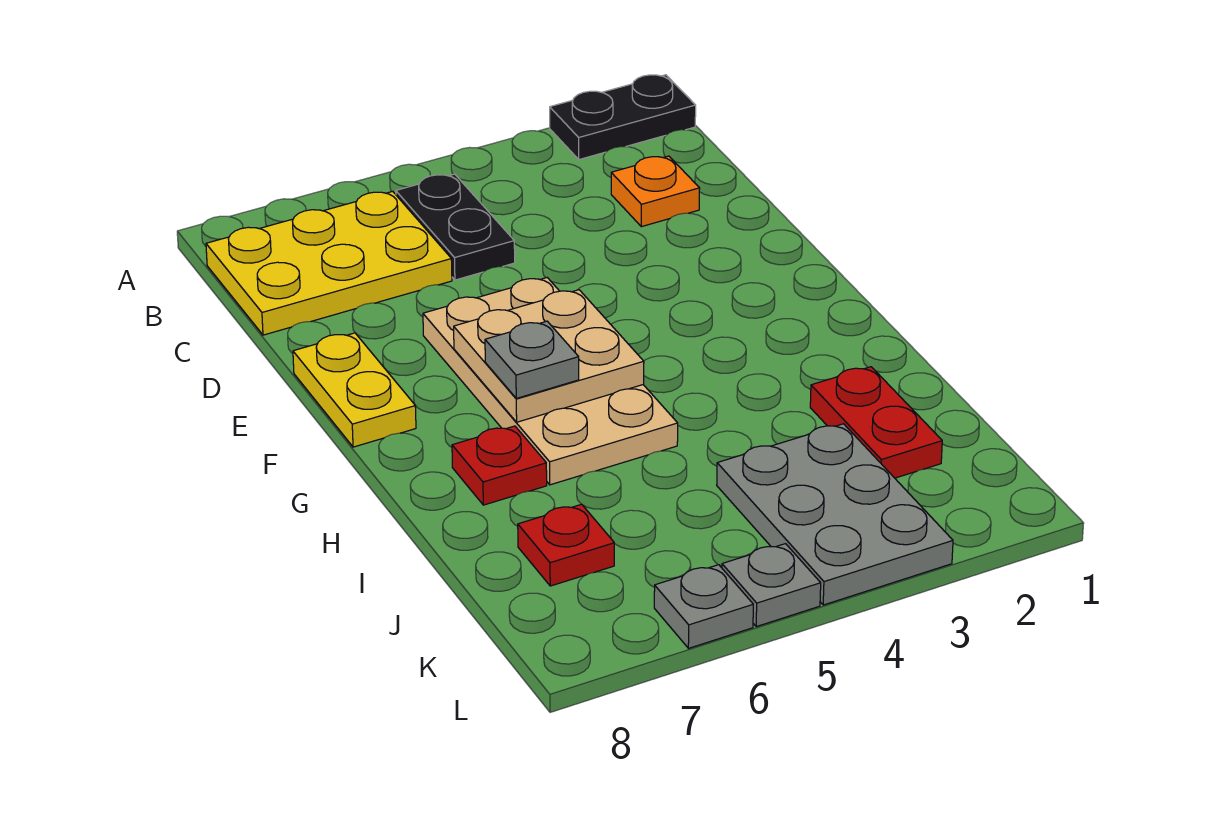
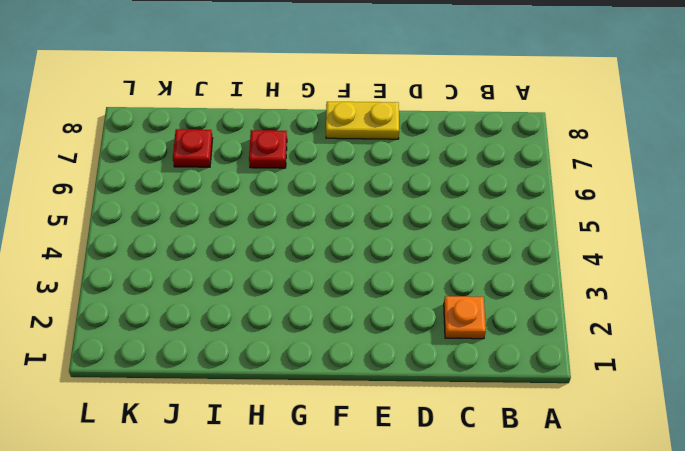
none -> black plate A1:A2 level 1
none -> black plate B5:C5 level 1
none -> yellow plate B6:C8 level 1

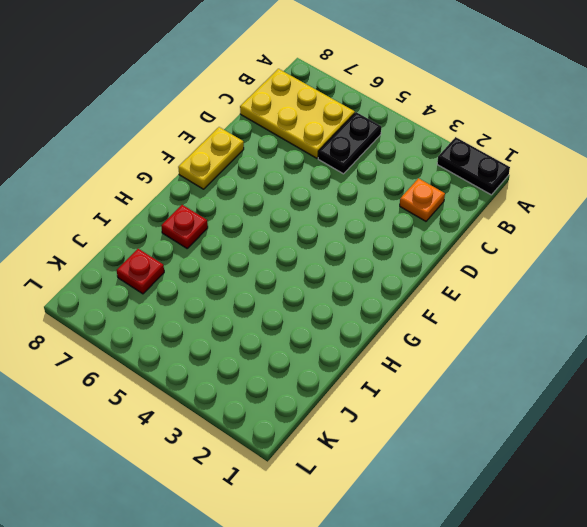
none -> tan plate E5:H6 level 1
none -> red plate I2:J2 level 1
none -> grey plate J3:L4 level 1

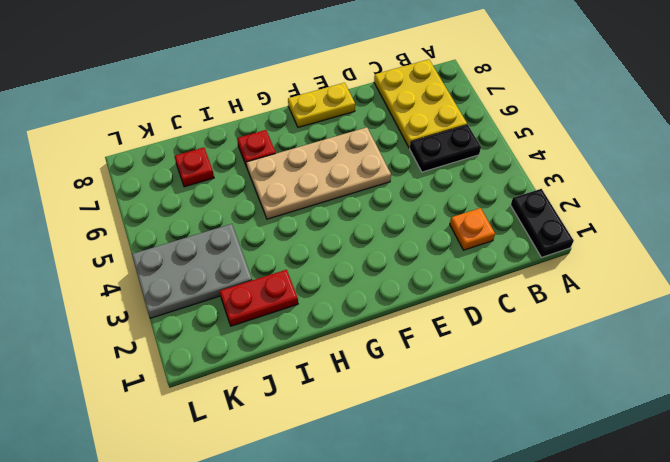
none -> grey plate L5 level 1
none -> grey plate L6 level 1
none -> tan plate F5:G6 level 2

